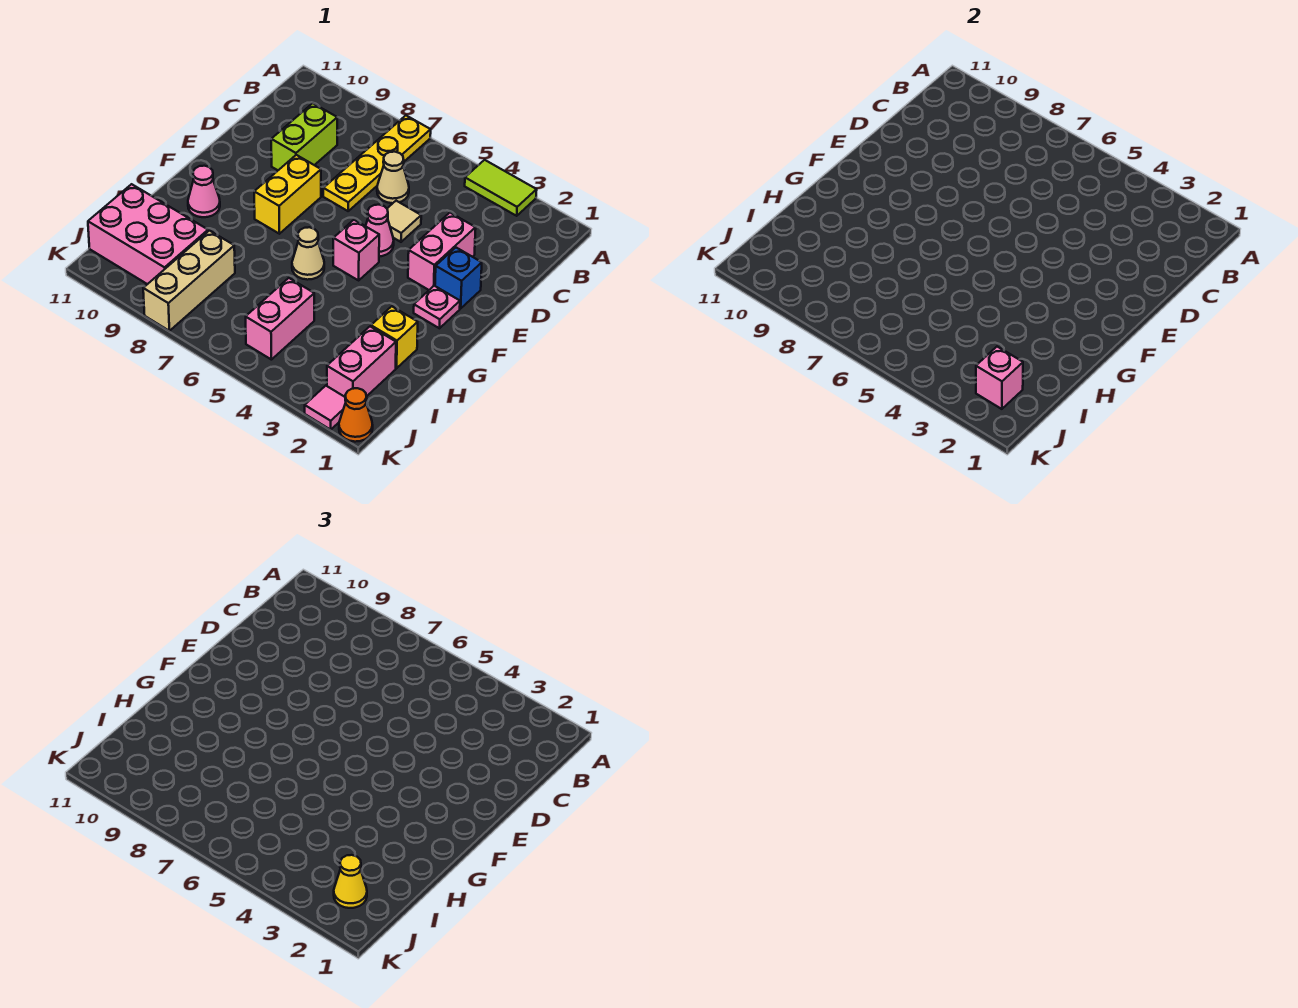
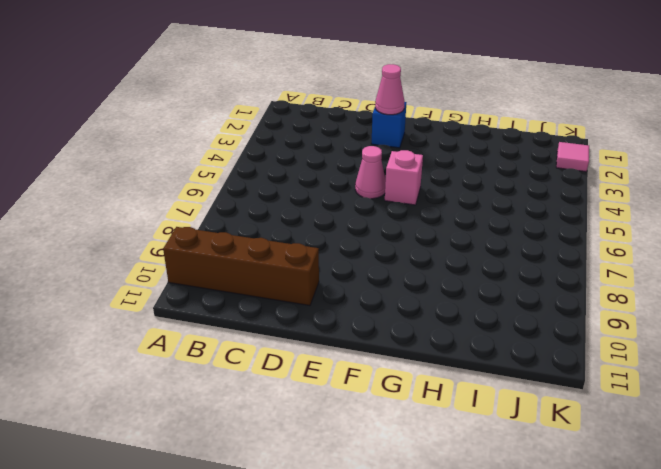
brown brick A10:D10 level 1 -> none
pink cone E2 level 2 -> pink cone G10 level 1
none -> lime tile A3:A4 level 1
none -> yellow plate A7:D7 level 1
none -> tan cone C6 level 1

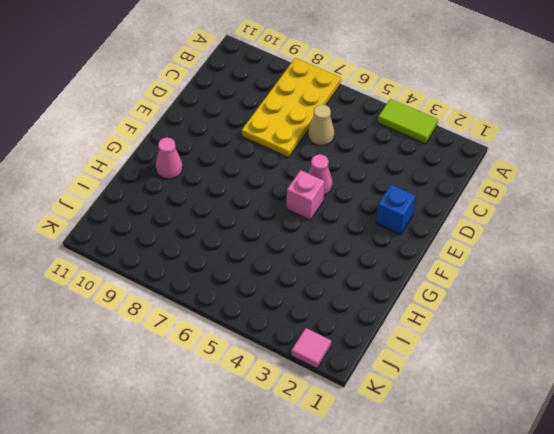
yellow plate A7:D8 level 1 -> yellow plate A7:D7 level 1
none -> lime brick C9:D9 level 1
none -> pink brick D3:E3 level 1
none -> tan tile D5 level 1

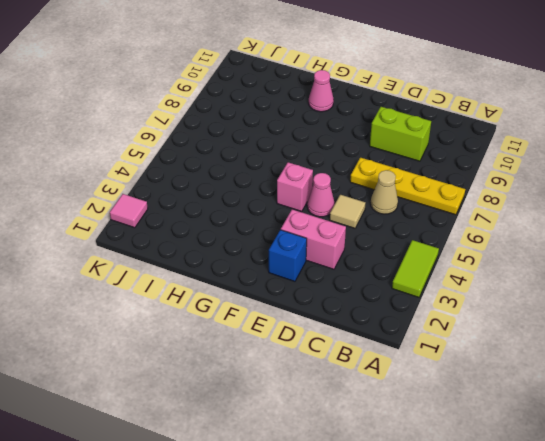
none -> yellow brick E8:F8 level 1
none -> pink plate F2 level 1
none -> tan cone G6 level 1

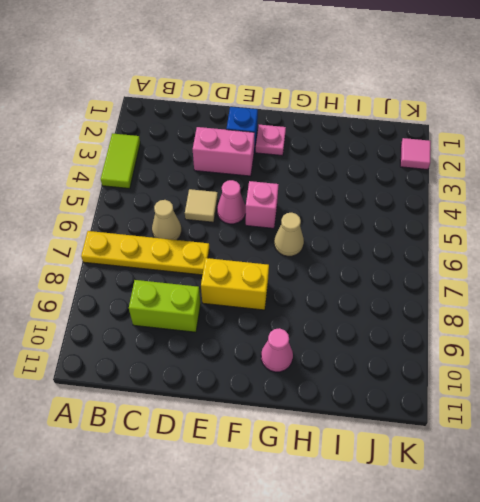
none -> yellow brick H2 level 1
none -> pink brick I2:J2 level 1
none -> pink brick I5:J5 level 1

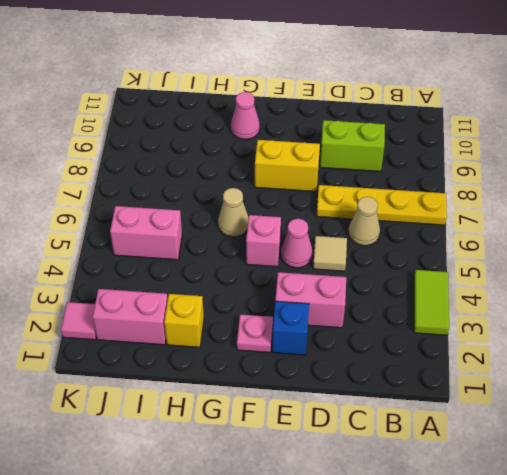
none -> tan brick I8:K8 level 1
none -> pink brick I9:J11 level 1
none -> orange cone K1 level 1

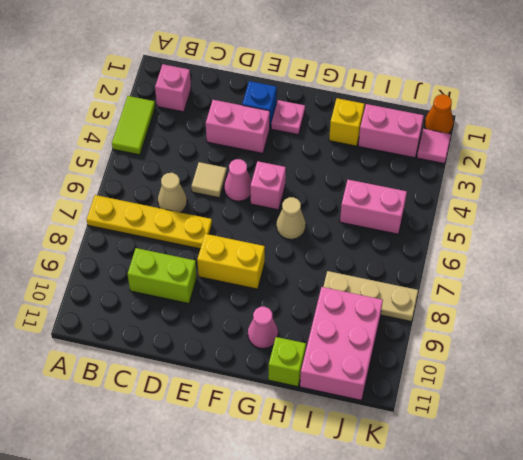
pink brick B2 level 1 -> pink brick J2 level 2
lime brick H11 level 1 -> none
tan plate I8:K8 level 1 -> tan brick I8:K8 level 1
none -> yellow cone J2 level 3

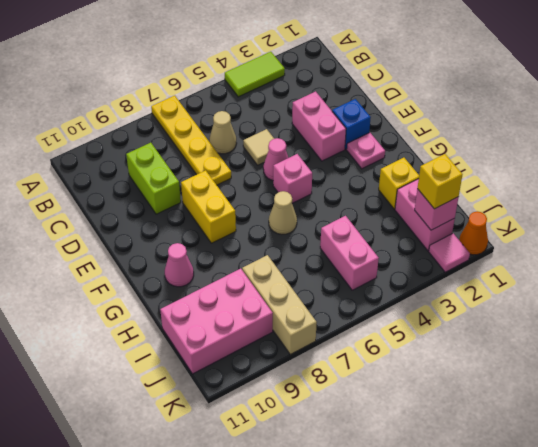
yellow brick J2 level 3 -> yellow cone J2 level 3

